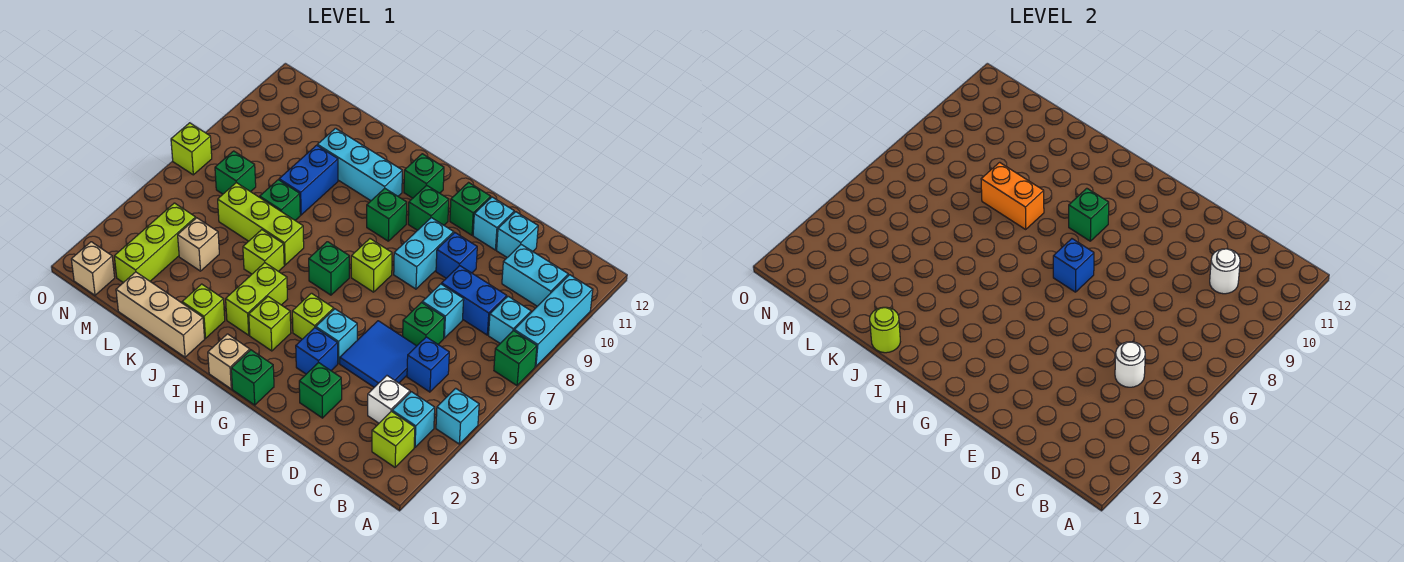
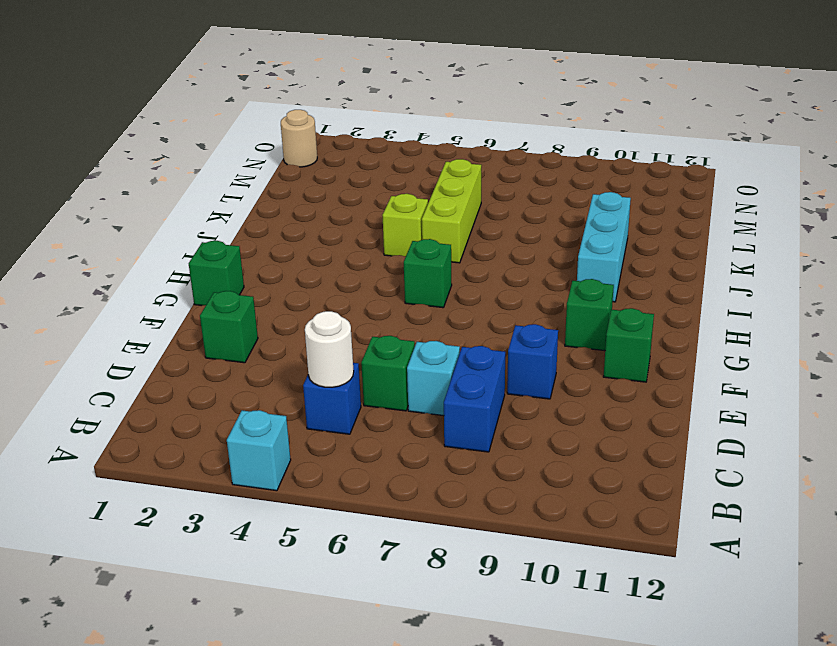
tan round brick N1 level 1 -> tan brick N1 level 1
none -> green brick A7 level 1
none -> cyan brick A8:A10 level 1
none -> lime brick B2 level 1
none -> cyan brick B3 level 1

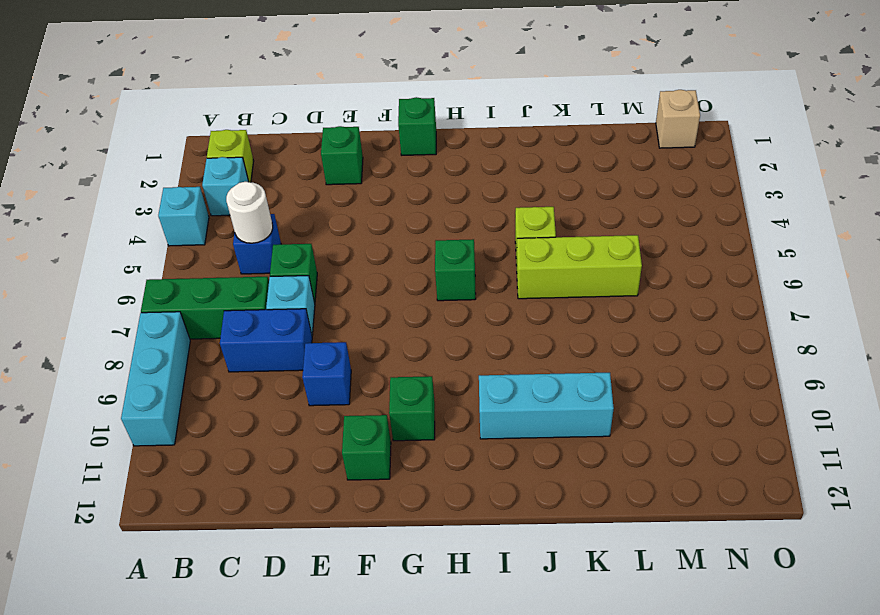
green brick A7:C7 level 1 -> green brick A7 level 1
none -> cyan brick B8 level 1
none -> cyan brick B10:C10 level 1
none -> white brick C3 level 1
none -> blue tile D4:E5 level 1

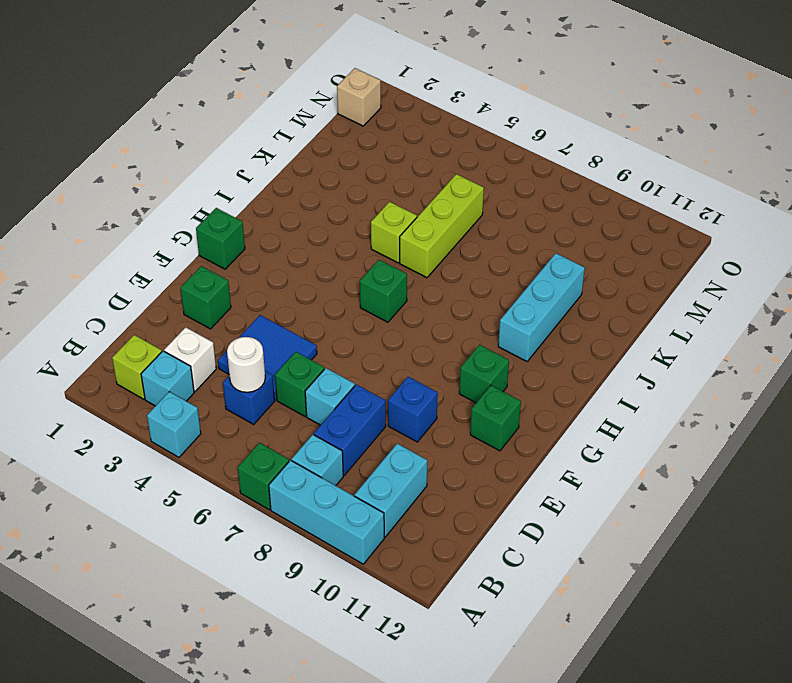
none -> cyan brick D11 level 1
none -> cyan brick E11 level 1
none -> blue brick F3 level 1
none -> cyan brick F4 level 1

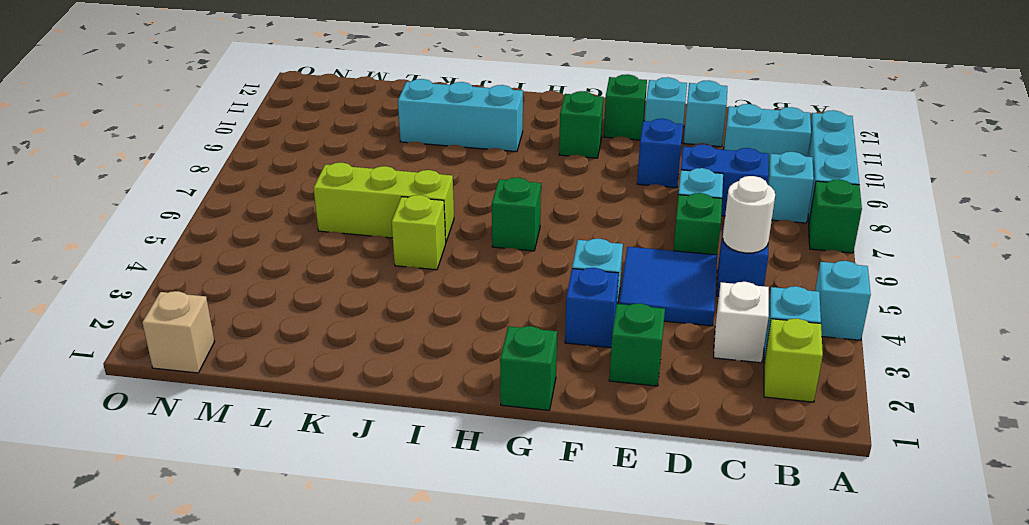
none -> cyan brick F8:F9 level 1
none -> lime brick G4 level 1
none -> lime brick G7 level 1
none -> tan brick H1 level 1

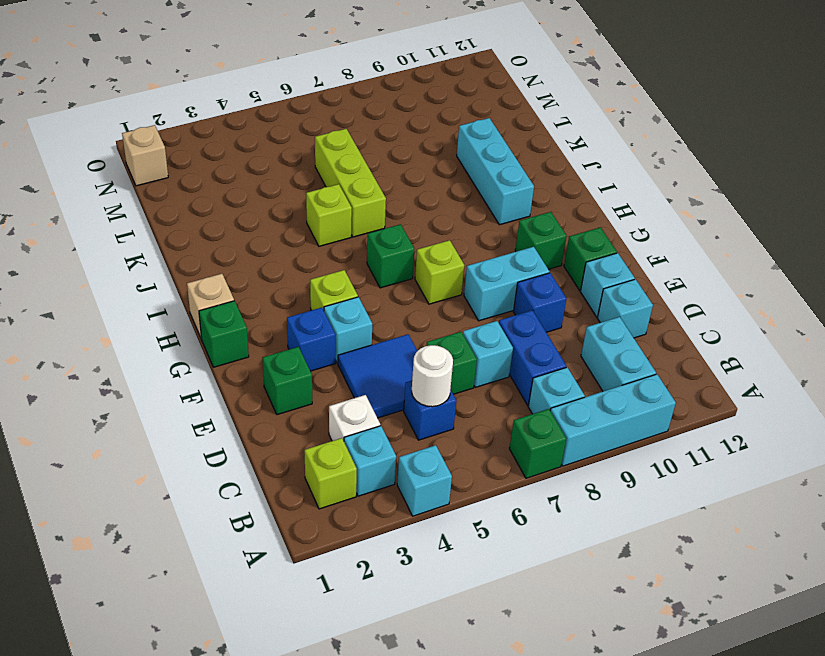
none -> lime brick H3 level 1
none -> green brick H9 level 1
none -> green brick H11 level 1
none -> lime brick I3:I4 level 1

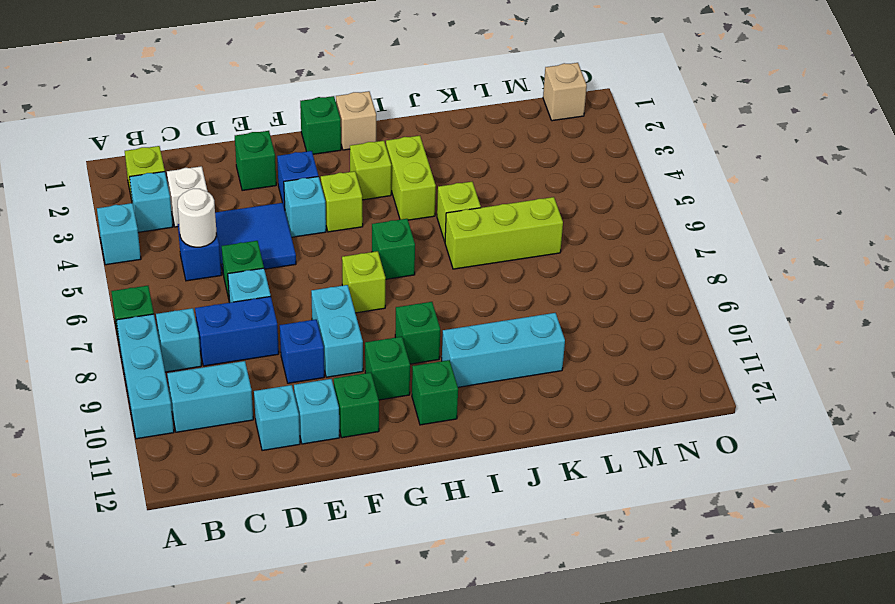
none -> tan brick J1:L1 level 1
none -> lime brick J2 level 1
none -> green brick K7 level 1
none -> blue brick K8:K9 level 1

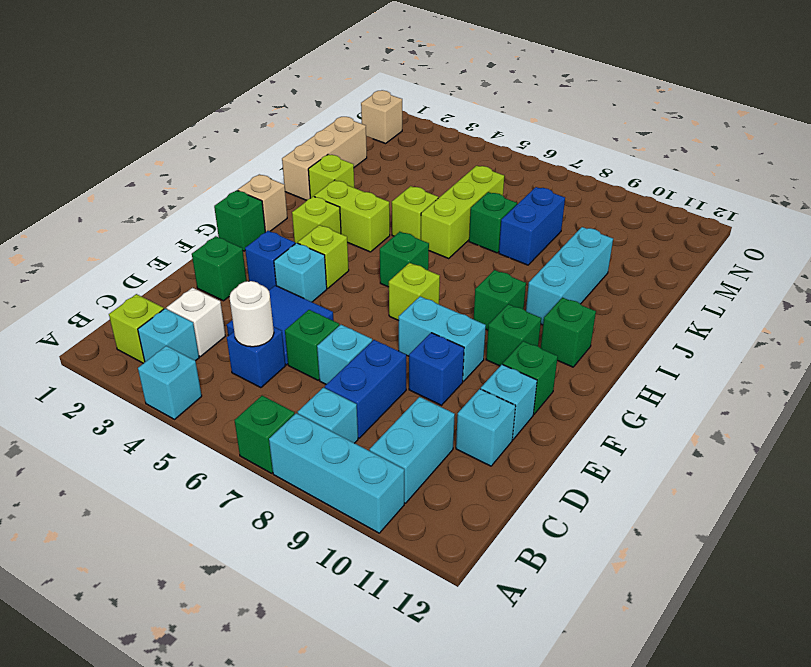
blue brick K8:L8 level 1 -> blue brick K8:K9 level 1
none -> tan brick L4 level 1
none -> lime brick M2:M4 level 1
none -> green brick M7 level 1
none -> lime brick O7 level 1

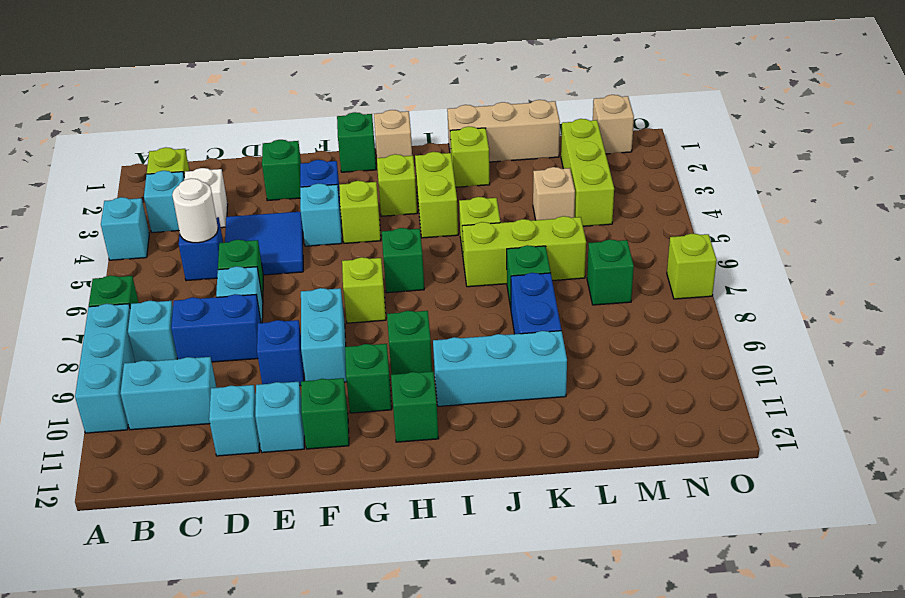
none -> white round brick C10 level 2
none -> blue brick G7 level 2
none -> green brick H9 level 2
none -> lime round brick J1 level 2

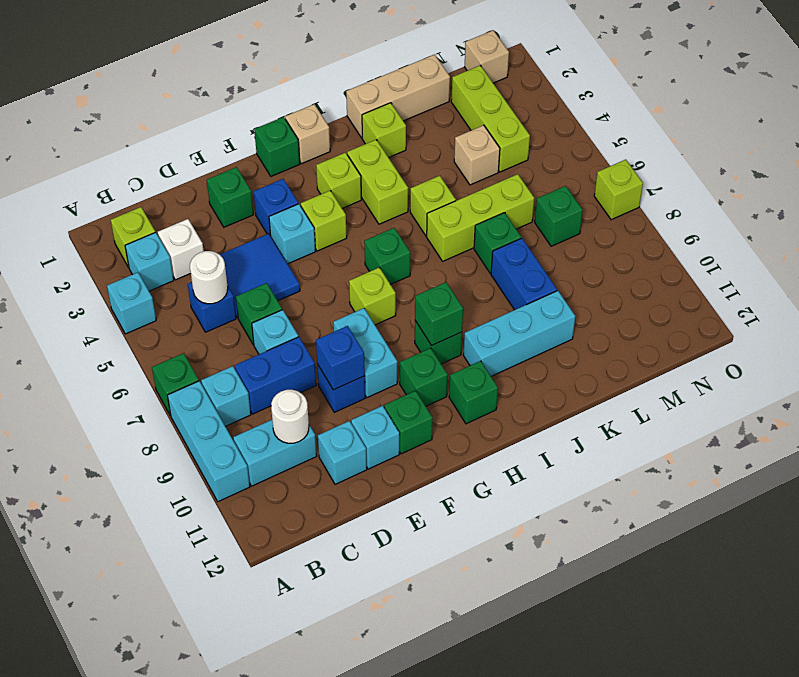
blue brick E9 level 2 -> blue brick G7 level 2
none -> lime round brick J1 level 2
none -> orange brick J8:K8 level 2

